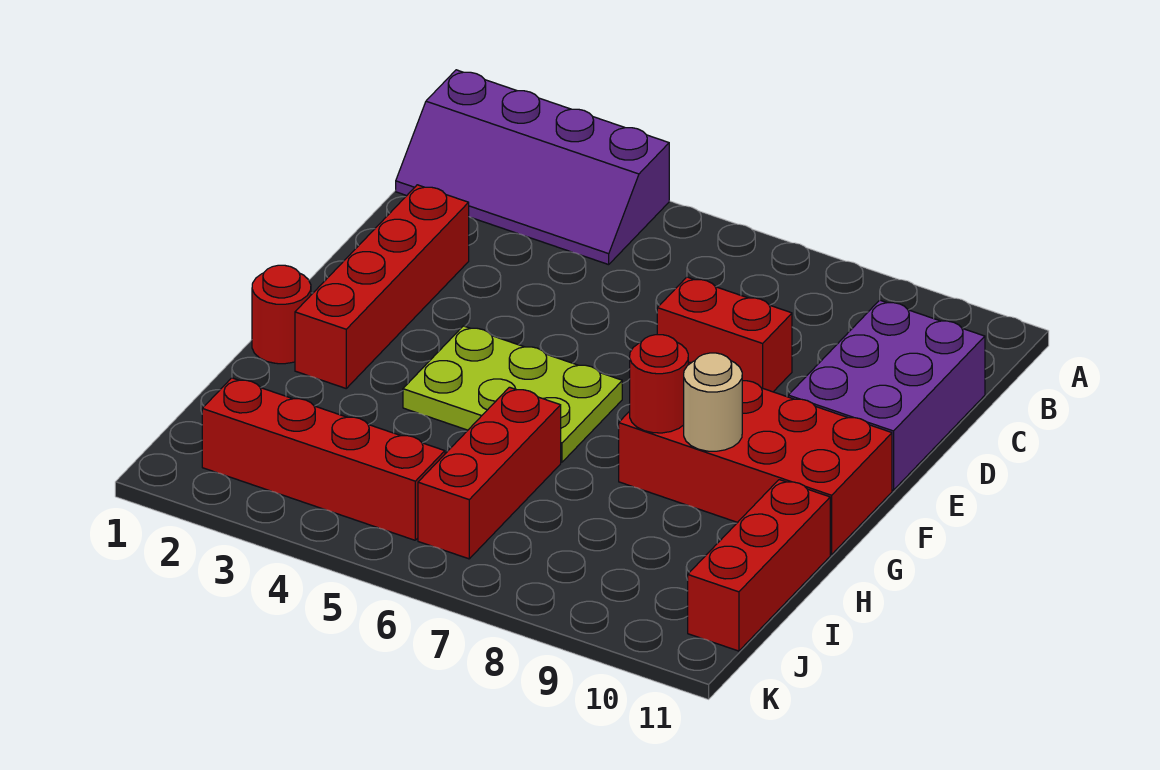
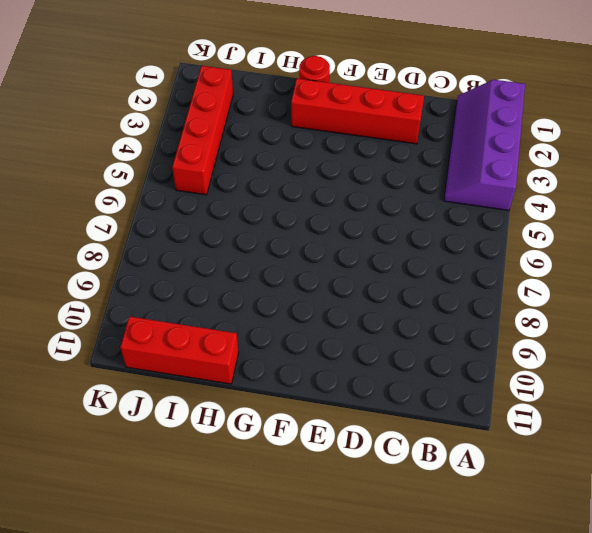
none -> purple brick C10:E11 level 1
none -> red brick D7:D8 level 1
none -> lime plate F4:G6 level 1

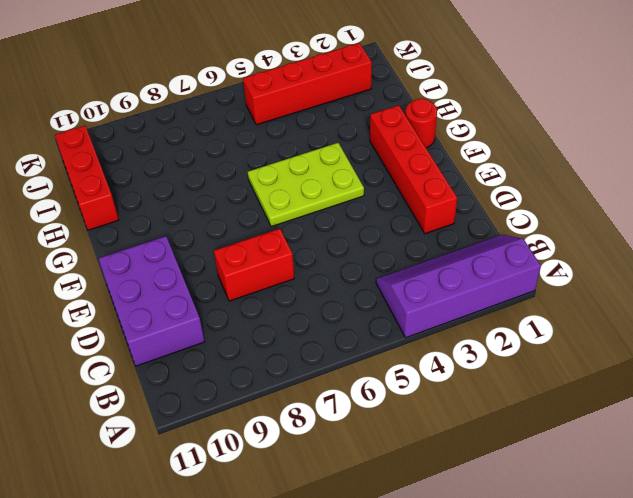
none -> red brick F8:G11 level 1
none -> red brick H6:J6 level 1
none -> red round brick G8 level 2

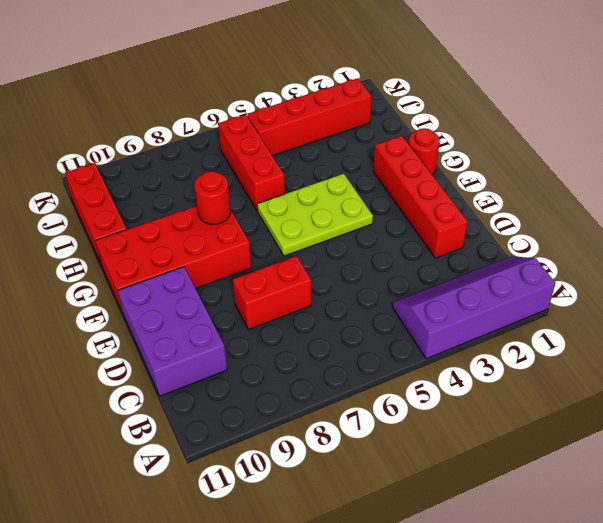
none -> tan round brick G9 level 2

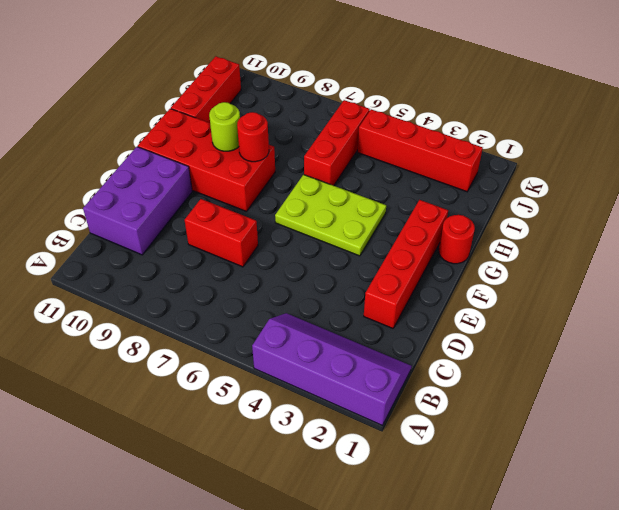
lime round brick G9 level 2 -> tan round brick G9 level 2

